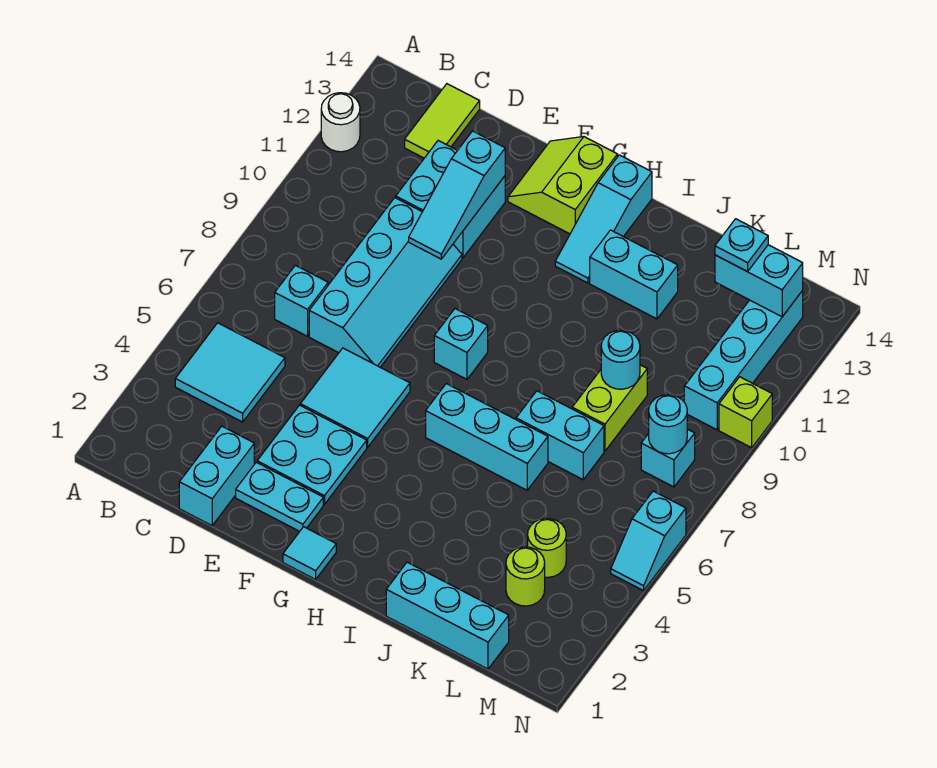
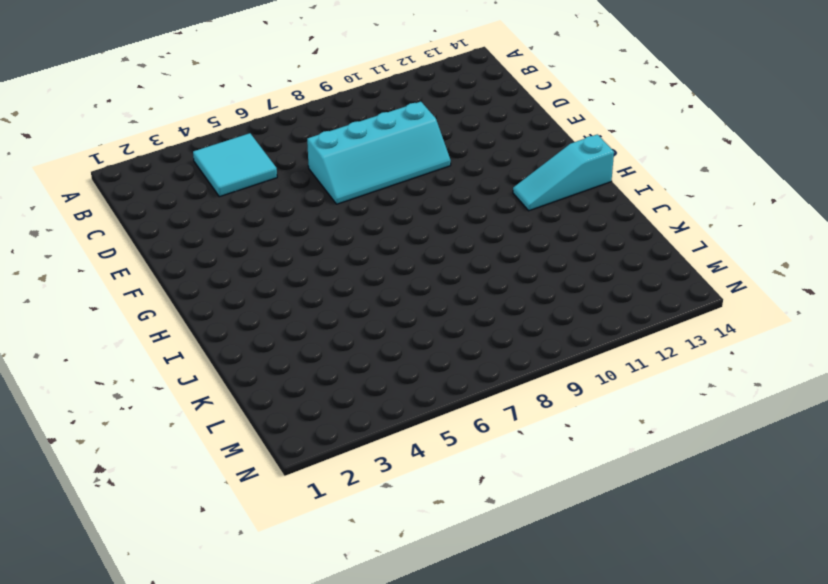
none -> white round brick A12 level 1
none -> cyan brick C7 level 1
none -> lime tile C13:C14 level 1
none -> cyan brick D1:D2 level 1

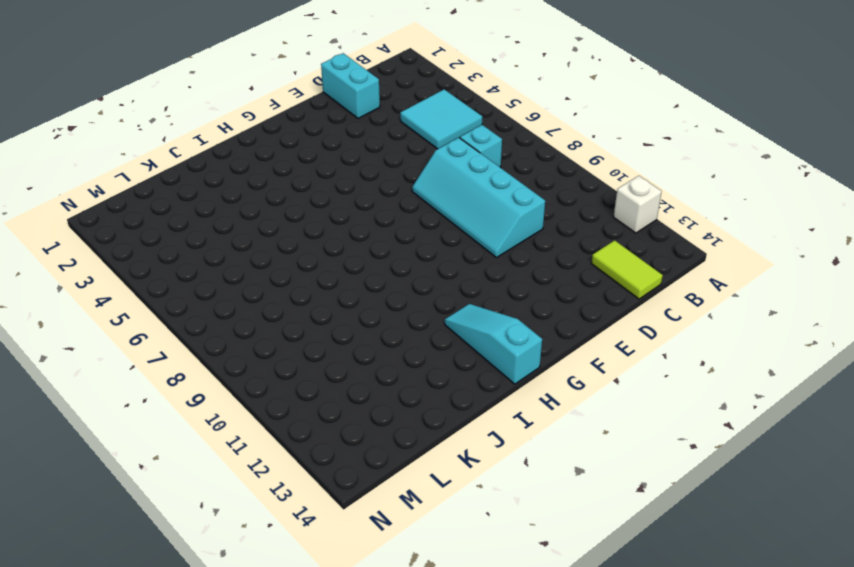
white brick A12 level 1 -> white round brick A12 level 1
none -> cyan brick D11:E12 level 1
none -> cyan plate E2:F2 level 1
none -> cyan plate E3:F4 level 1
none -> cyan tile E5:F6 level 1

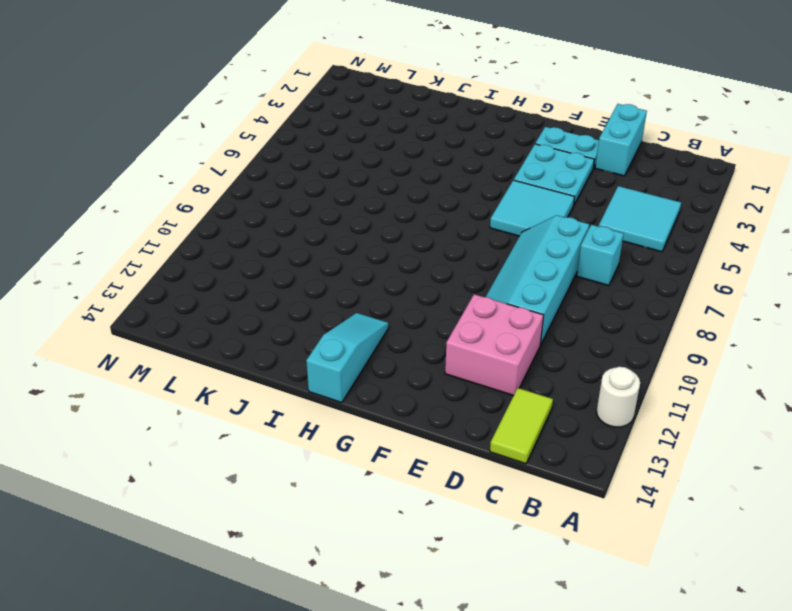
pink brick D11:E12 level 1 -> cyan brick D11:E12 level 1
none -> lime slope F13:G14 level 1 top G
none -> cyan tile G1 level 1
none -> cyan brick G8 level 1
none -> cyan brick H6:J6 level 1

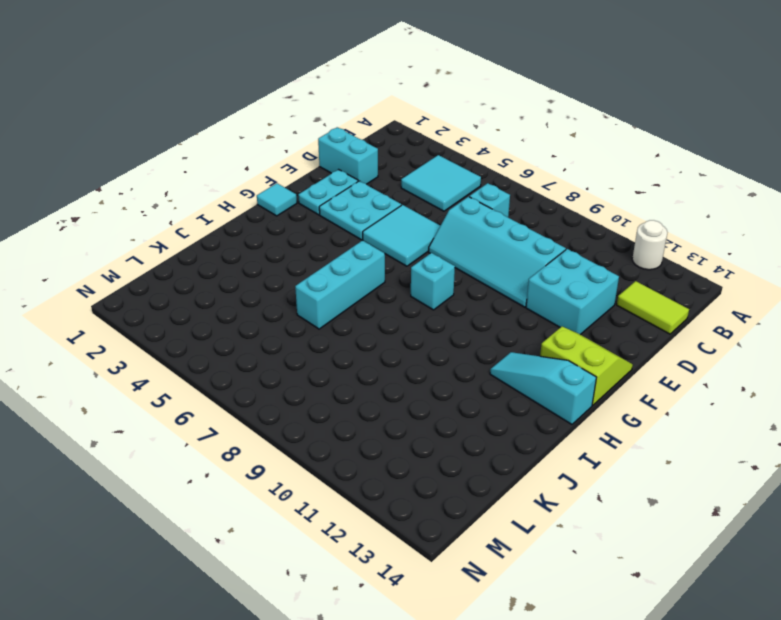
none -> cyan brick I12:J12 level 1
none -> cyan brick J1:L1 level 1
none -> cyan brick J7:K7 level 1
none -> lime brick K8:K9 level 1

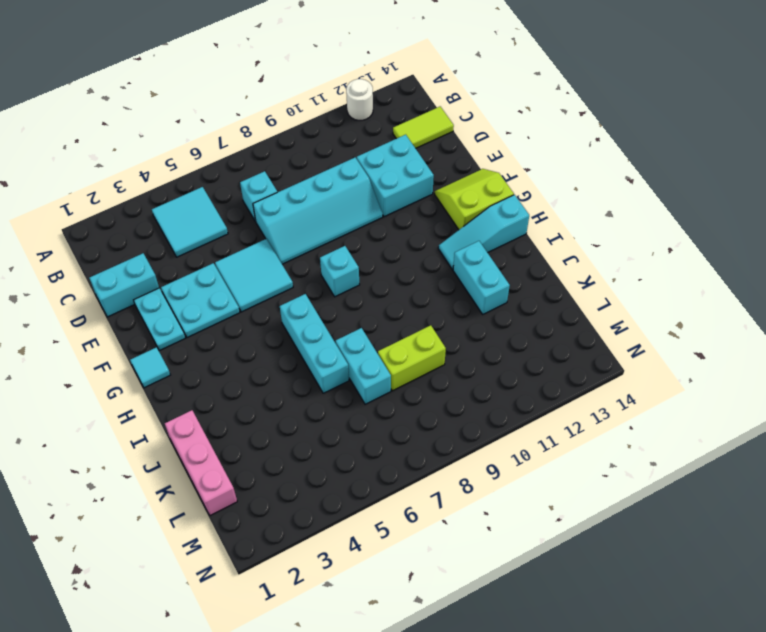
pink brick J1:L1 level 1 -> cyan brick J1:L1 level 1
none -> lime round brick L3 level 1
none -> lime round brick L4 level 1
none -> cyan brick M8 level 1
none -> cyan brick M10:M13 level 1

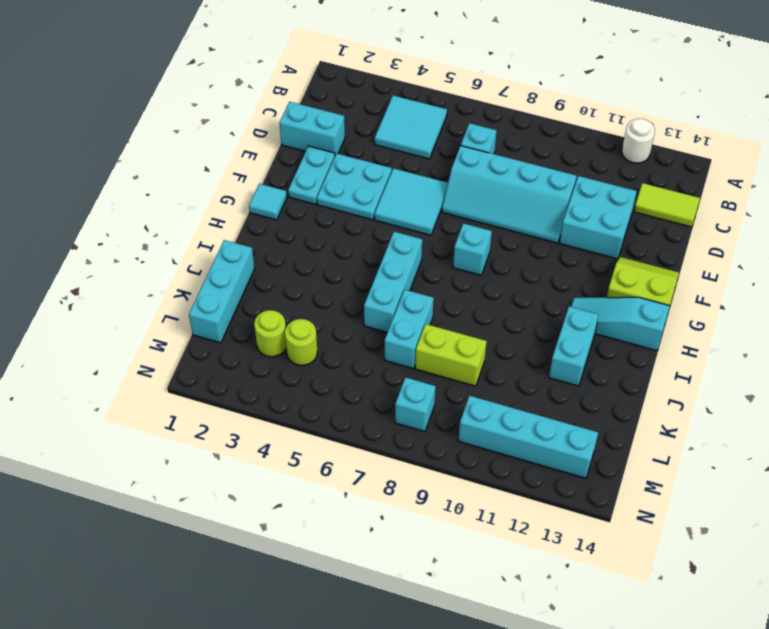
none -> cyan slope N5:N6 level 1 top 6
none -> lime brick N10 level 1
none -> cyan slope E10:E12 level 2 top 12
none -> cyan round brick K9 level 2

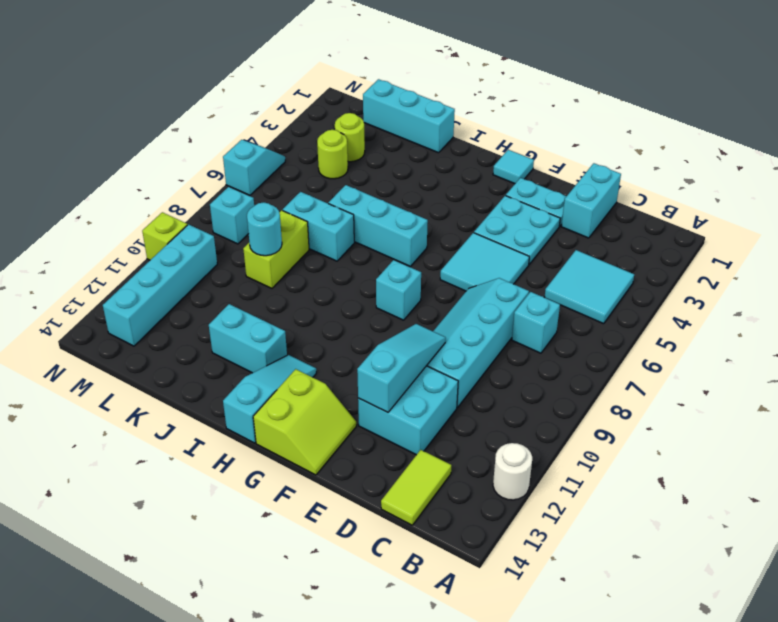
none -> cyan brick L13:M13 level 2
none -> cyan round brick M8 level 2
none -> cyan plate L13 level 3

